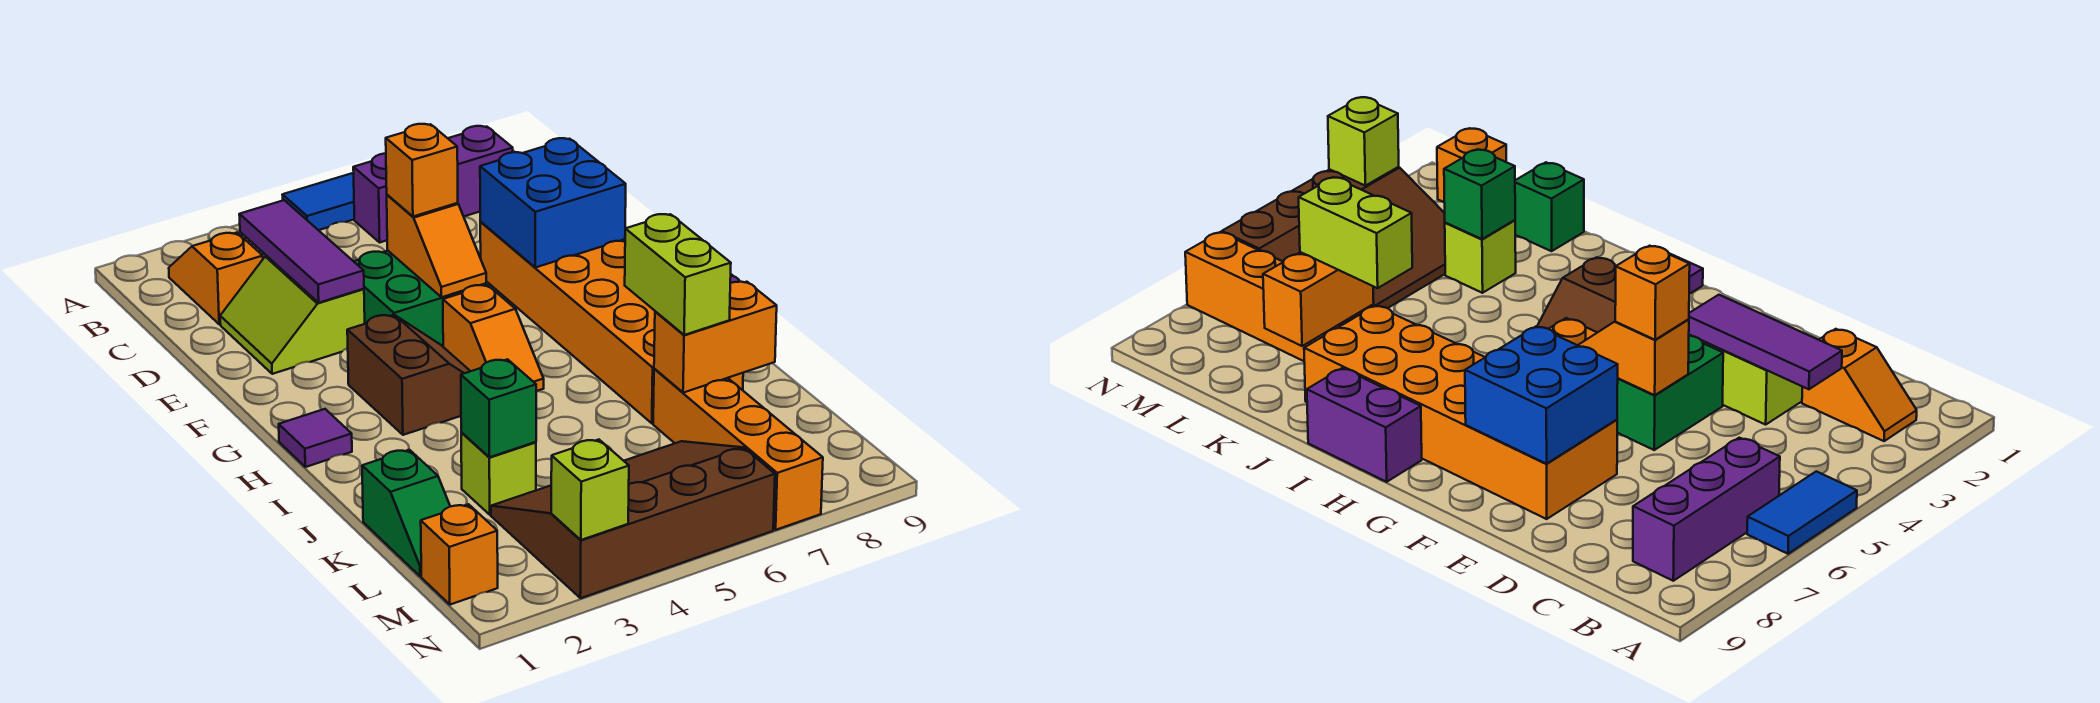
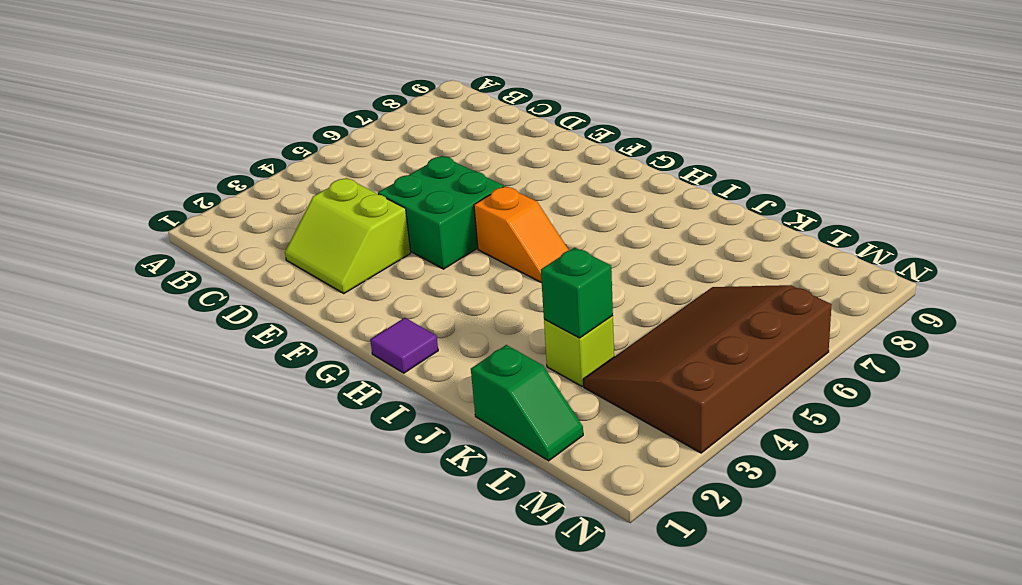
none -> blue tile A5:A6 level 1
none -> orange slope B2:C2 level 1 top C
none -> purple brick B6:B8 level 1

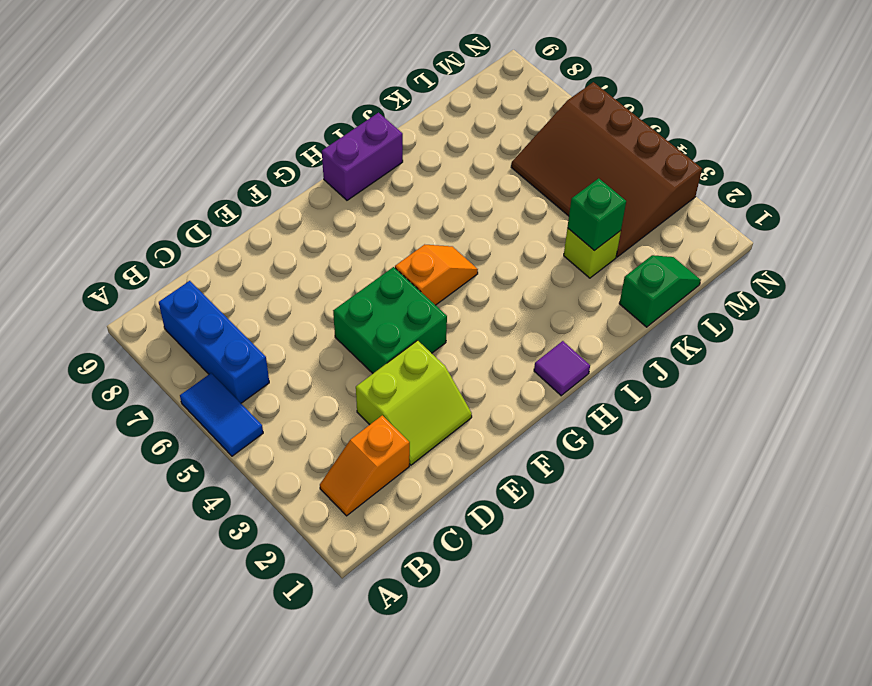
blue brick B6:B8 level 1 -> purple brick B6:B8 level 1
none -> orange brick E7:J8 level 1
none -> brown slope G3:H4 level 1 top 3
none -> orange brick K7:N7 level 1

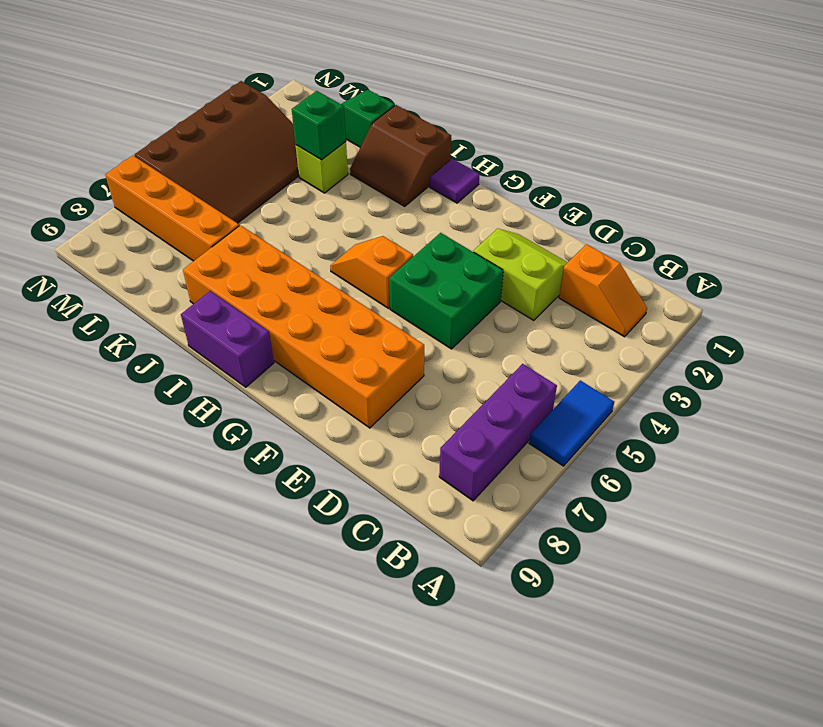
brown slope I1:J2 level 1 top 1 -> brown slope G3:H4 level 1 top 3
none -> orange brick M1 level 1
none -> purple tile C3:E3 level 2
none -> orange slope E5:F5 level 2 top E

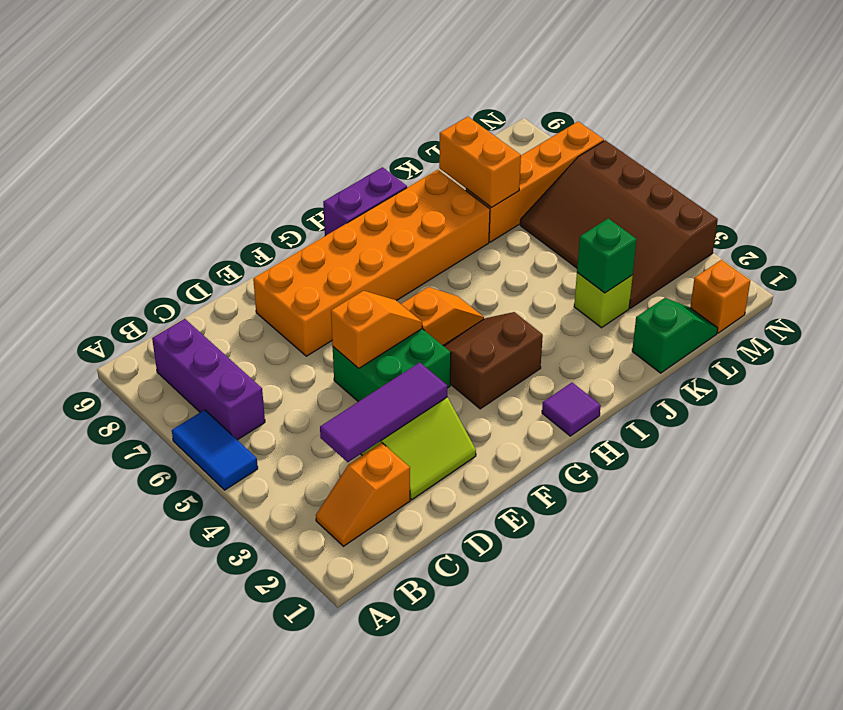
none -> blue brick E7:F8 level 2
none -> lime brick N3 level 2
none -> orange brick E5 level 3

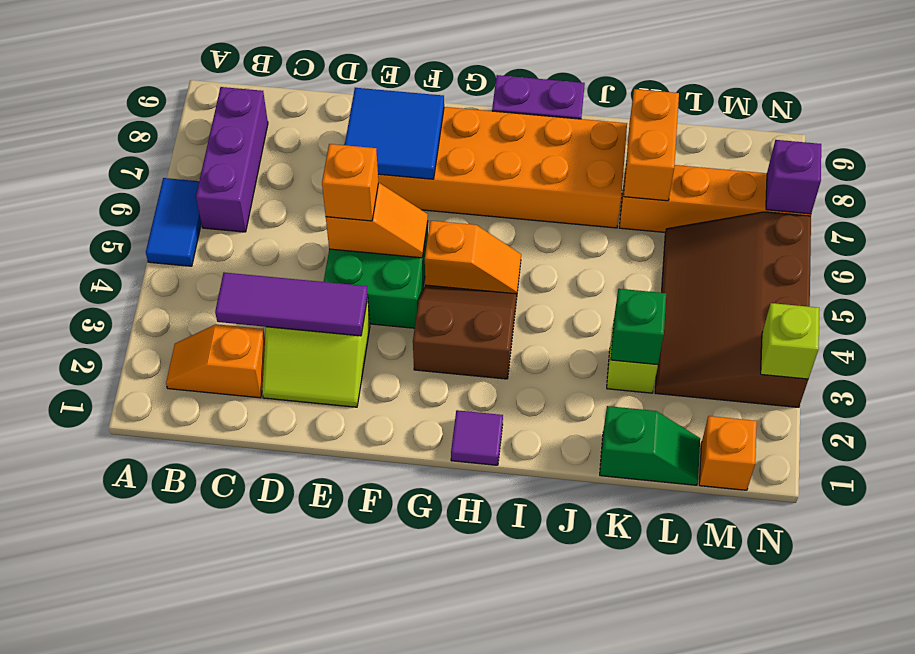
blue tile E7:F8 level 2 -> blue brick E7:F8 level 2
purple brick N7 level 2 -> none
none -> lime brick J7:K7 level 3

